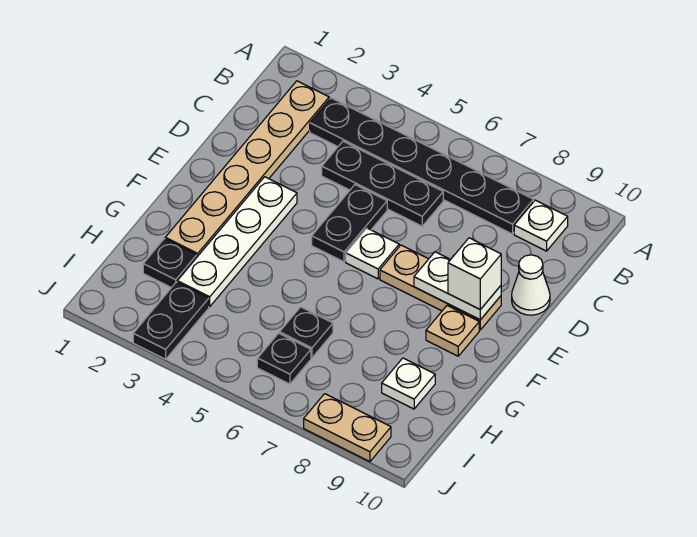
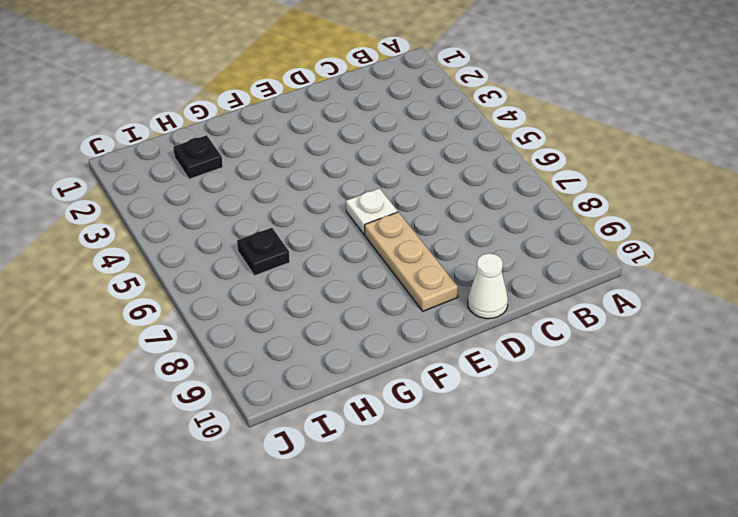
none -> tan plate B2:G2 level 1
none -> black plate B3:B8 level 1
none -> white plate B9 level 1

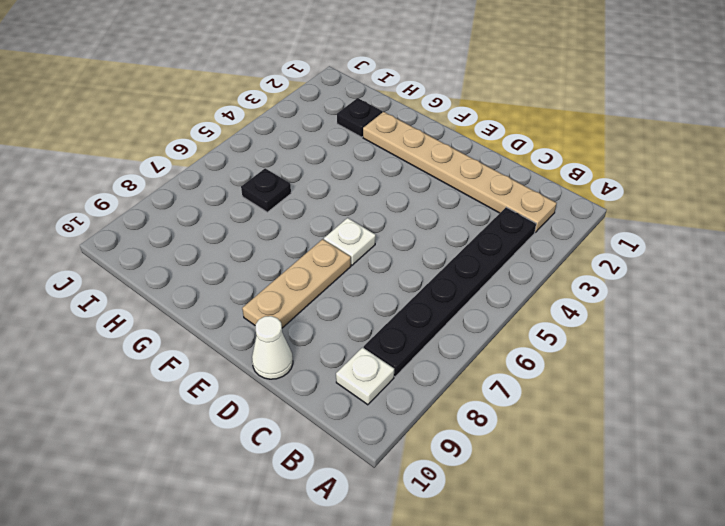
none -> black plate C4:C6 level 1
none -> black plate D5:E5 level 1
none -> white plate E3:H3 level 1

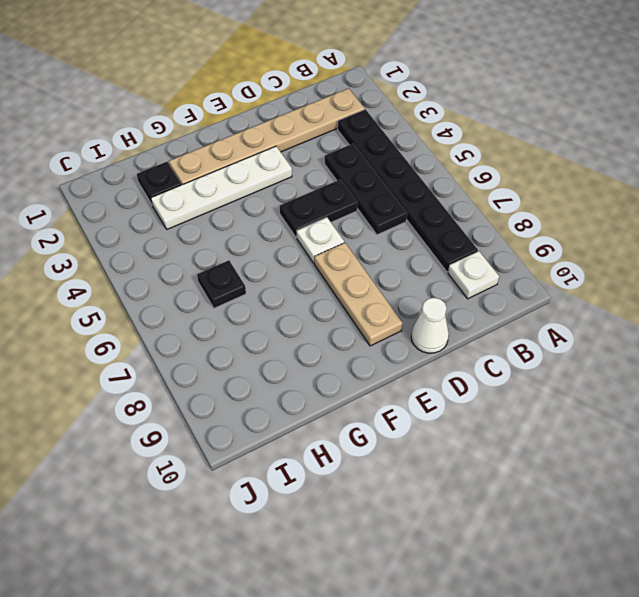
none -> tan plate F9 level 1
none -> white plate H9 level 1
none -> black plate I3:J3 level 1

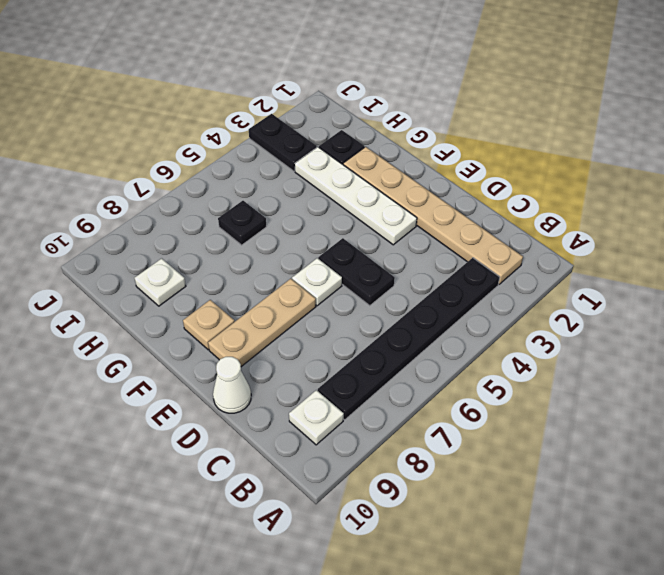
none -> black plate C4:C6 level 1
none -> black plate I6 level 1
none -> tan plate J8:J9 level 1

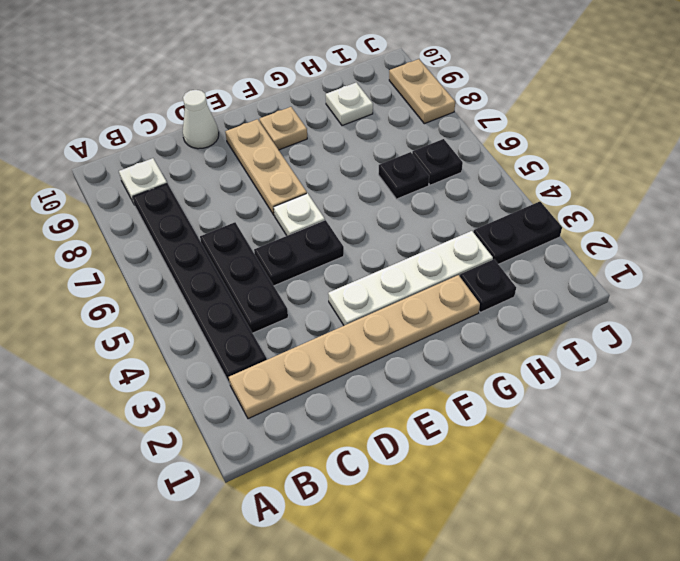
none -> white plate E8:E9 level 2
none -> white brick E9 level 3

